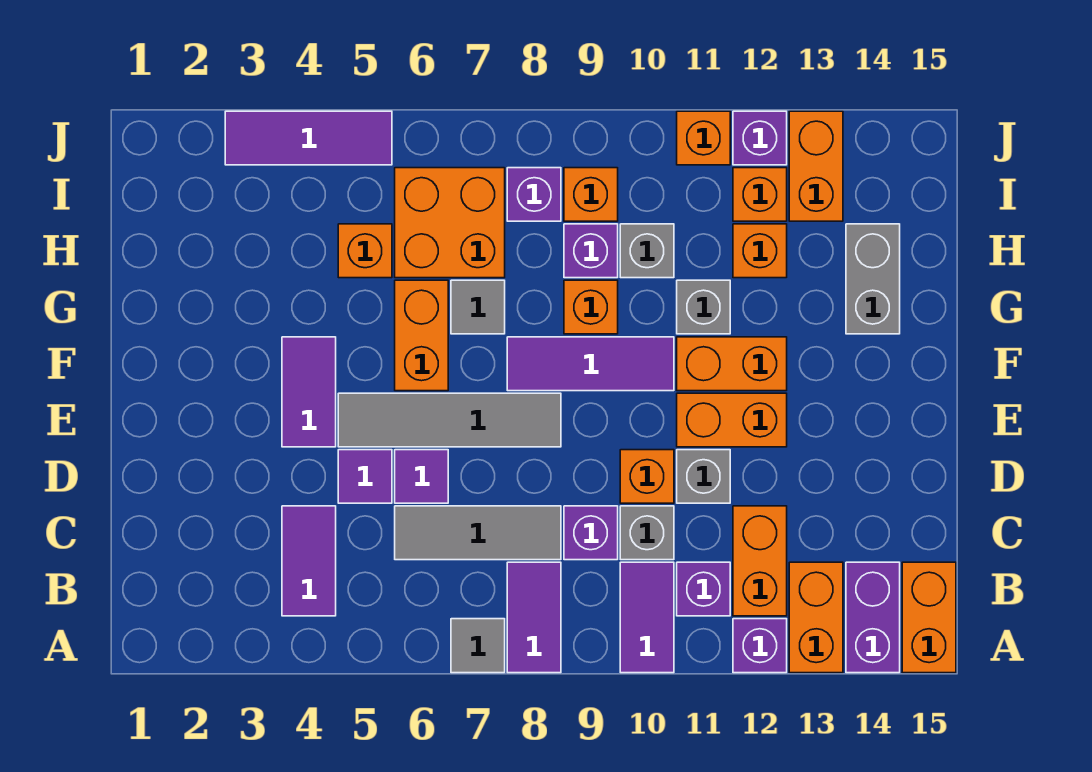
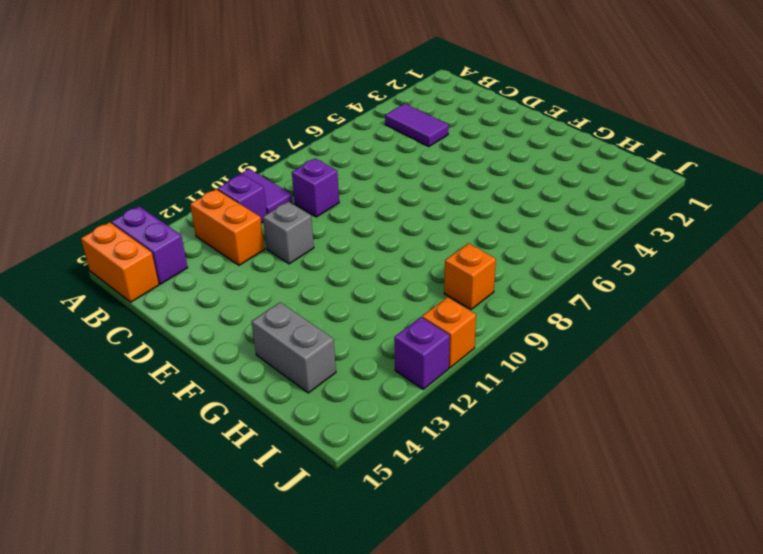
none -> grey tile A7 level 1
none -> purple tile A8:B8 level 1
none -> purple brick A12 level 1
none -> orange brick A13:B13 level 1

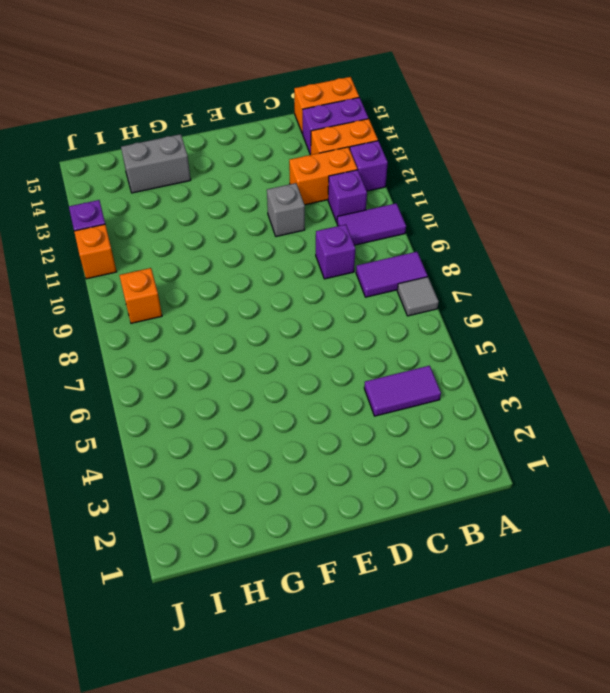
none -> grey tile C6:C8 level 1
none -> grey brick C10 level 1
none -> purple tile D5 level 1
none -> purple tile D6 level 1

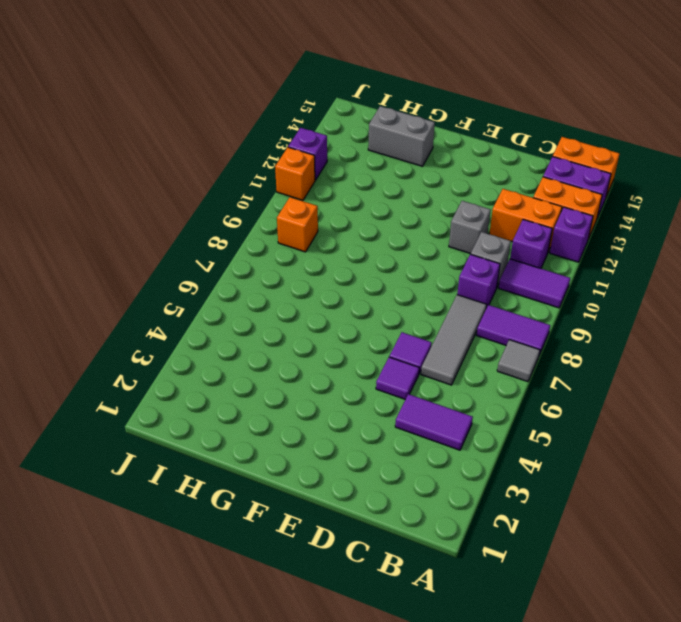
none -> orange brick D10 level 1
none -> purple tile E4:F4 level 1
none -> grey tile E5:E8 level 1
none -> orange brick E11:E12 level 1

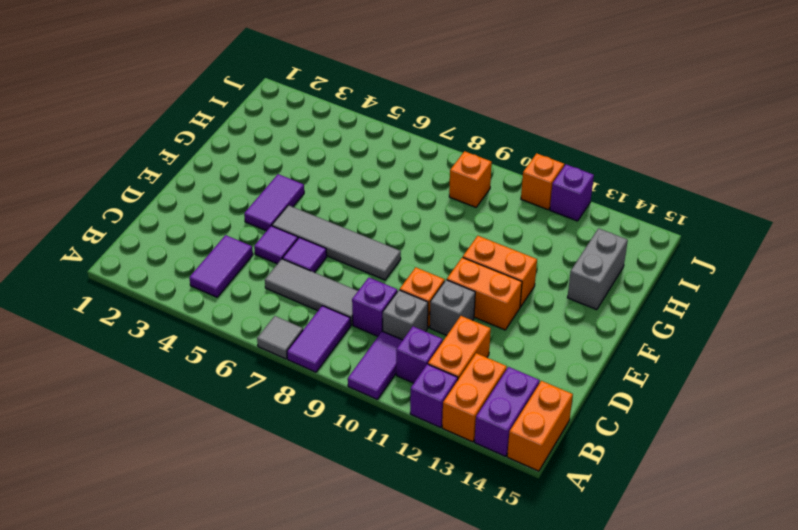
none -> orange brick F6:G6 level 1
none -> purple tile F8:F10 level 1
none -> grey tile G7 level 1
none -> orange brick G9 level 1

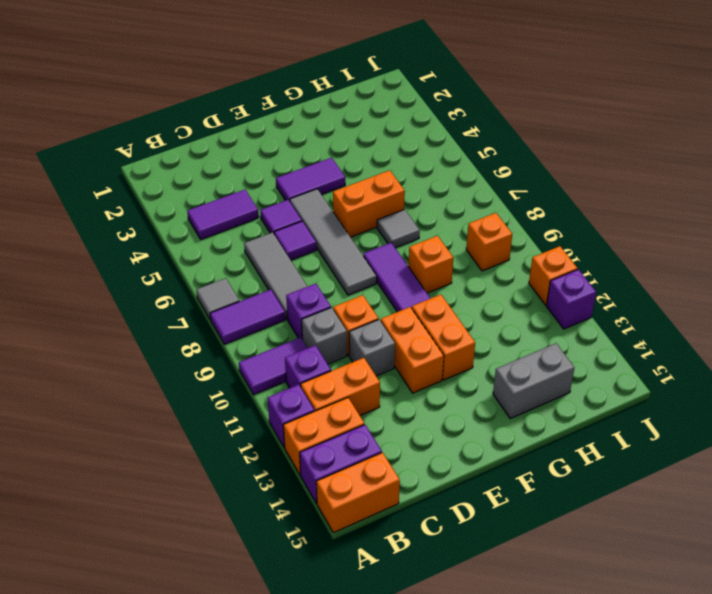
none -> grey brick G11 level 1
none -> orange brick H5 level 1
none -> orange brick H6:I7 level 1
none -> purple brick H9 level 1

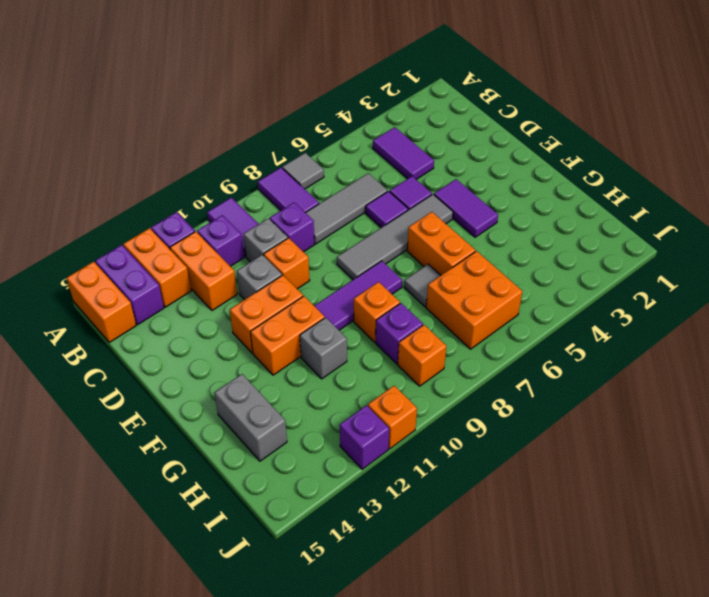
none -> orange brick H5 level 1
none -> grey brick H10 level 1
none -> orange brick H12 level 1
none -> purple brick I8 level 1

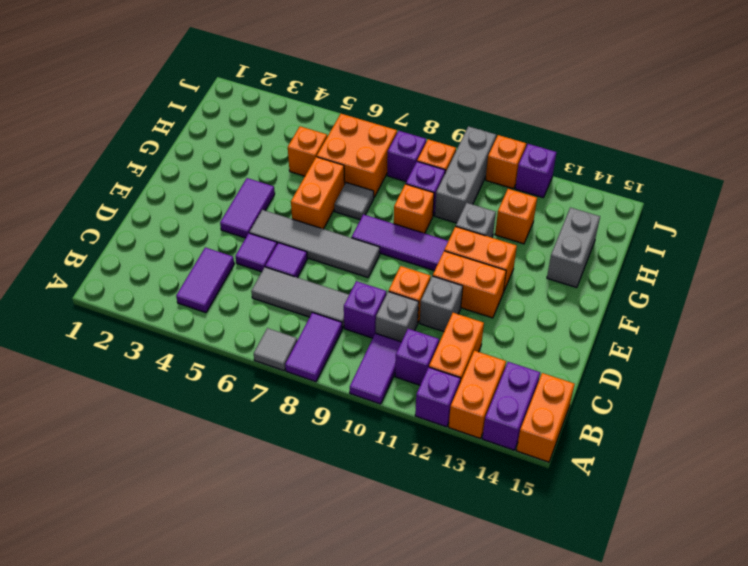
grey brick H10:J10 level 1 -> grey brick H10 level 1
none -> orange brick I12 level 1
none -> orange brick I13:J13 level 1
none -> purple tile J3:J5 level 1

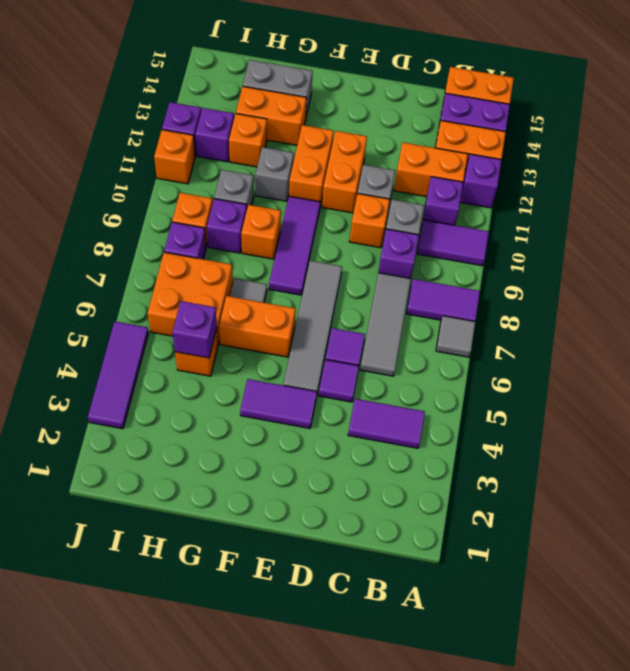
orange brick G13:H13 level 1 -> orange brick I13:J13 level 1
purple brick H5 level 2 -> none
purple brick I12 level 1 -> orange brick I12 level 1

